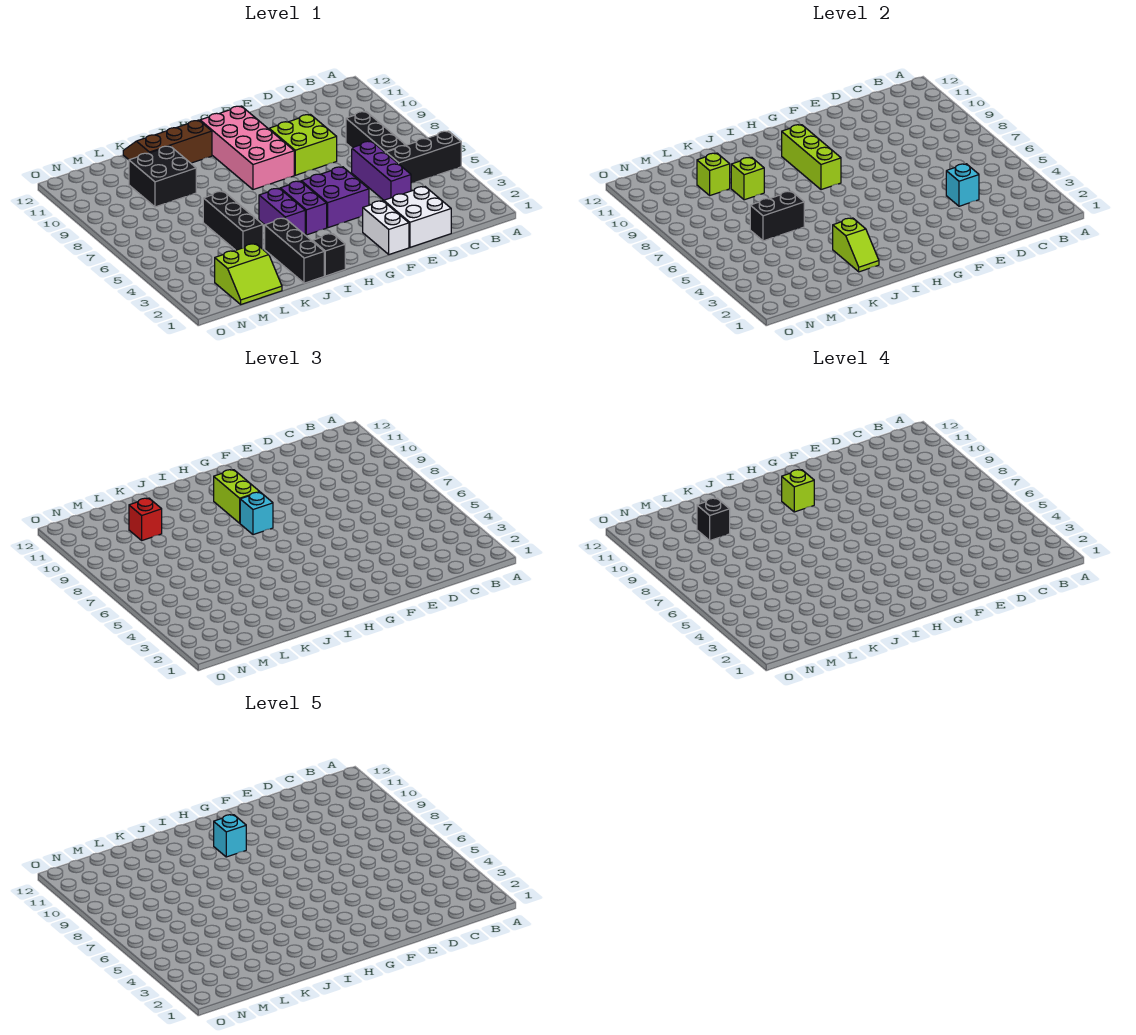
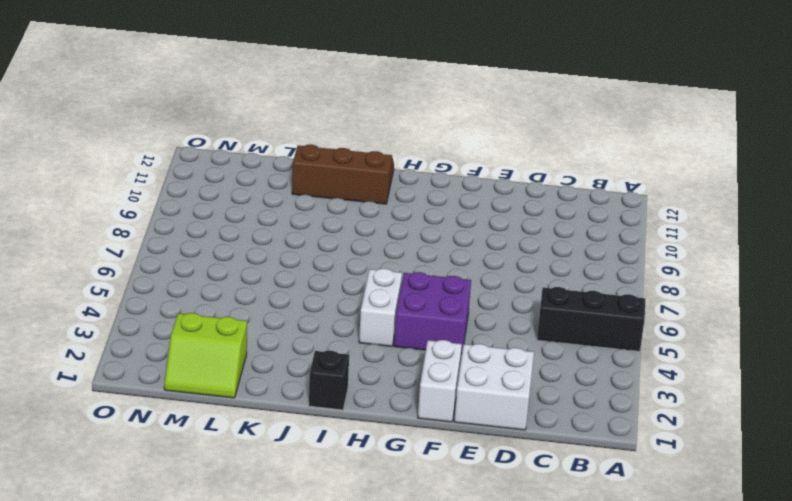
white brick H4:H5 level 1 -> purple brick H4:H5 level 1
none -> black brick C6:C8 level 1
none -> purple brick D4:D6 level 1
none -> lime brick E8:F9 level 1

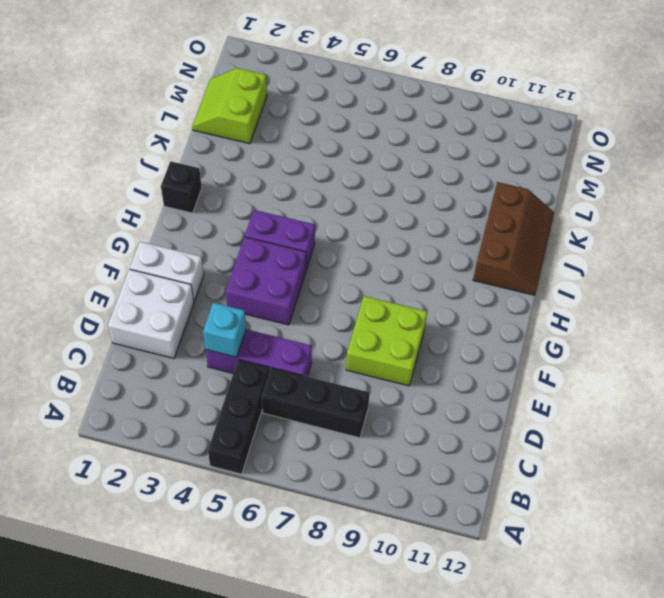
none -> pink brick G8:H11 level 1
none -> purple brick I4:I5 level 1
none -> black brick J1:J3 level 1

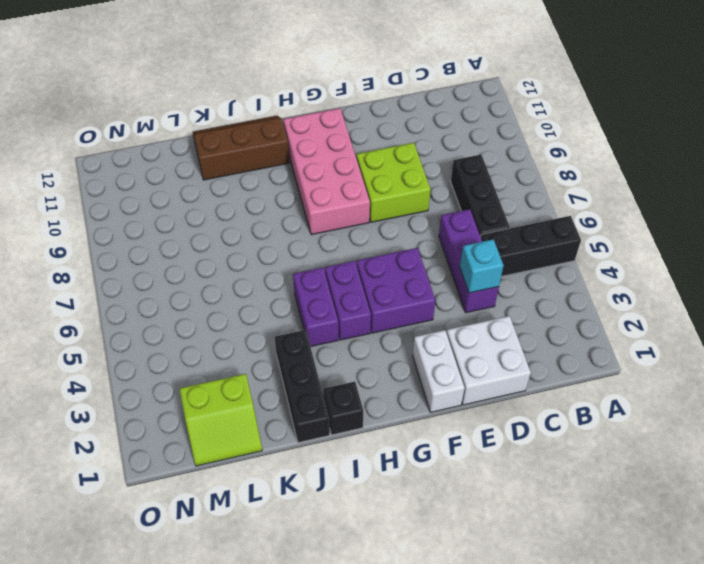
none -> black brick K4:K6 level 1
none -> black brick K9:L10 level 1
none -> lime brick H8:H10 level 2

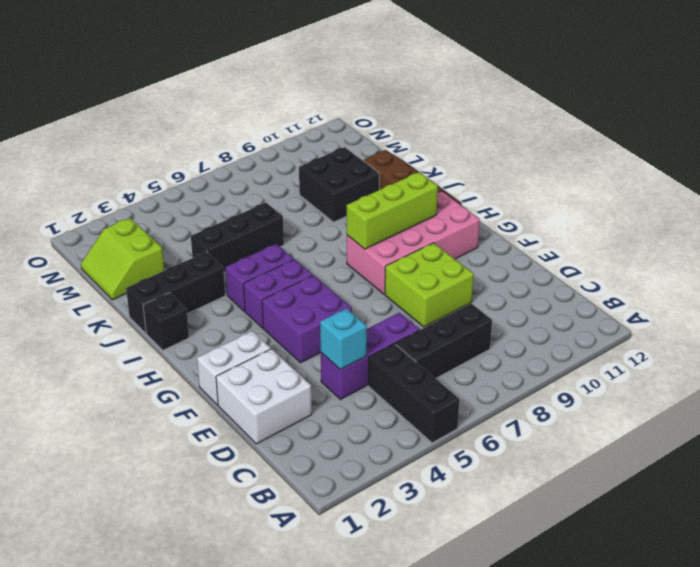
none -> lime slope J2:J3 level 2 top 3
none -> black brick K6:L6 level 2
none -> lime brick K9 level 2

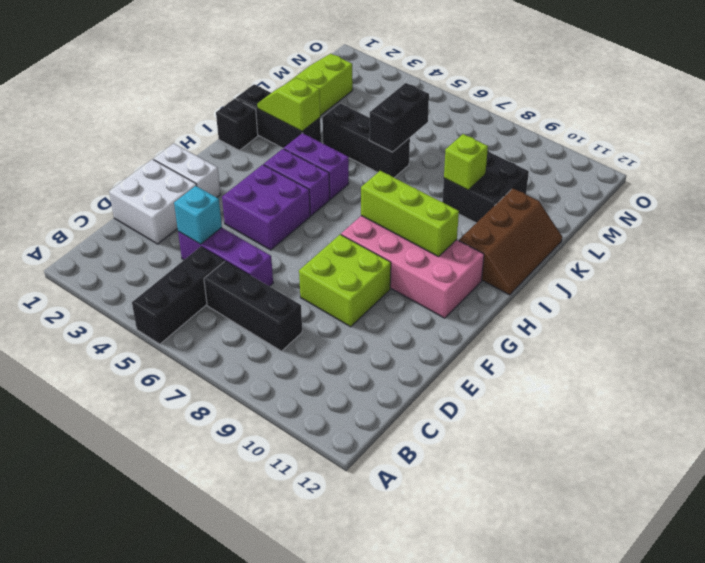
none -> lime brick L10 level 2
none -> cyan brick H8 level 3
none -> lime brick H9:H10 level 3

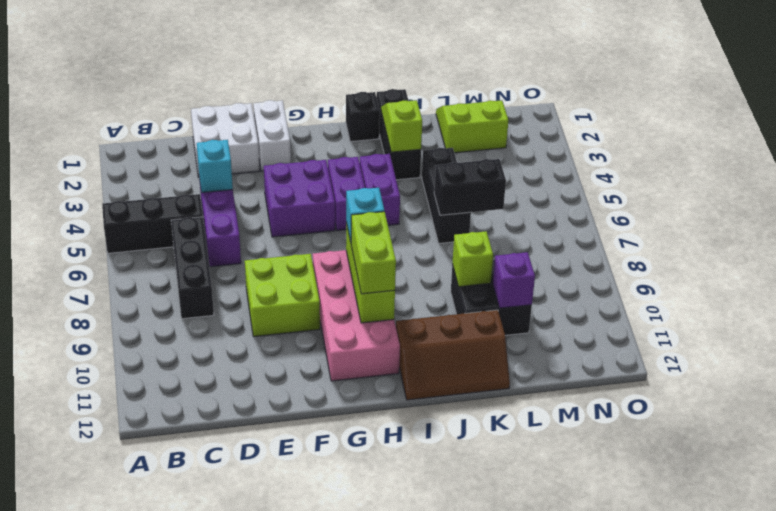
purple brick L10 level 2 -> lime brick L10 level 2
none -> red brick L10 level 3
none -> lime brick H10 level 4
none -> black brick L10 level 4

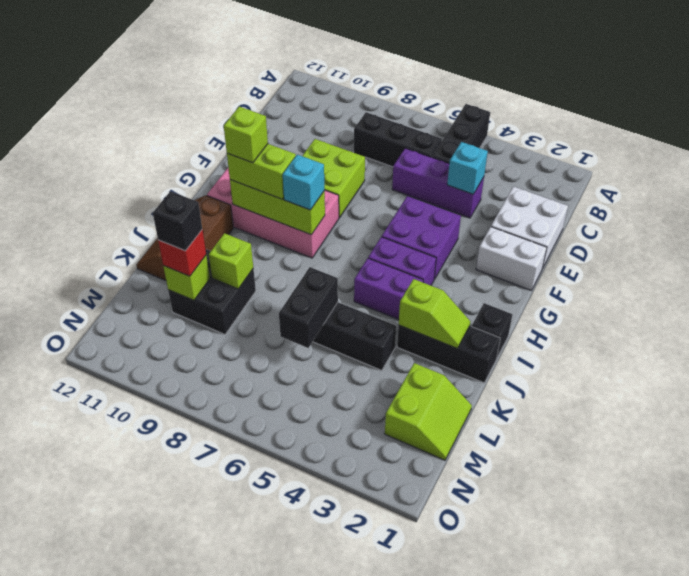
none -> cyan brick H10 level 5

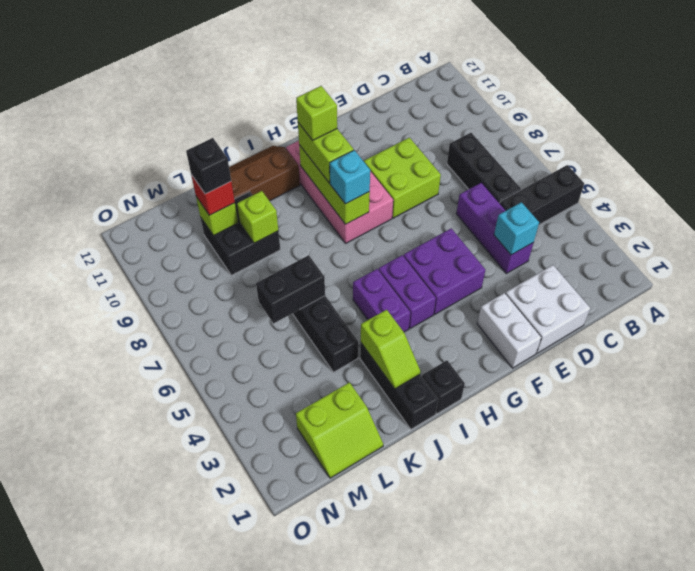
none -> cyan brick H10 level 5

